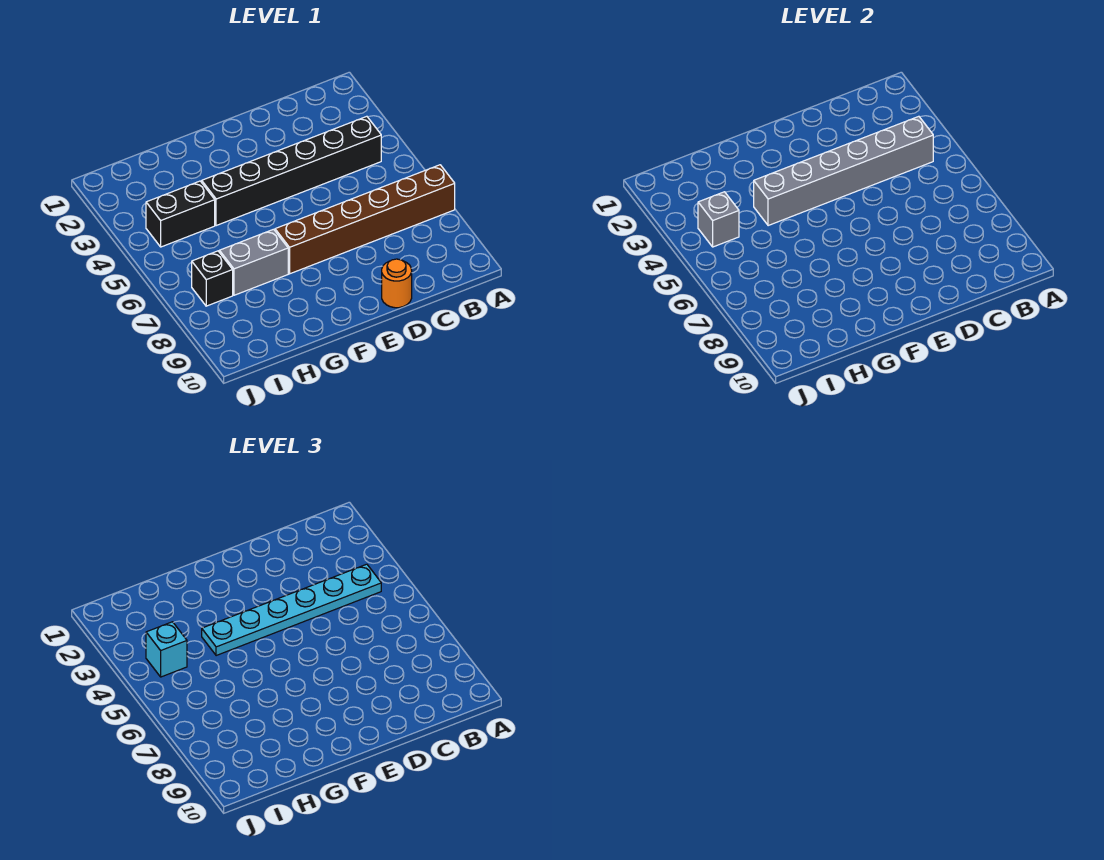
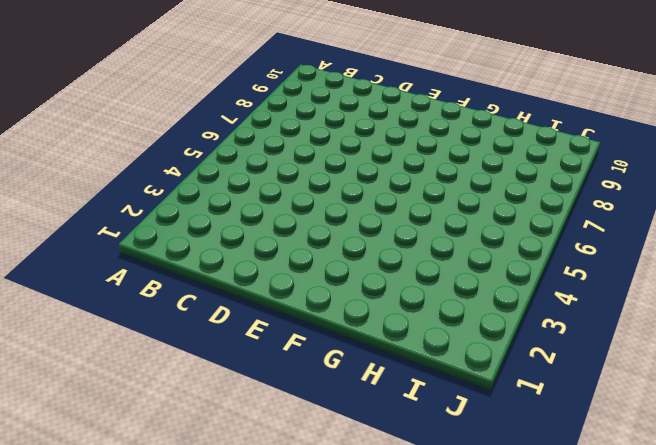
none -> brown brick A7:F7 level 1
none -> black brick B4:G4 level 1

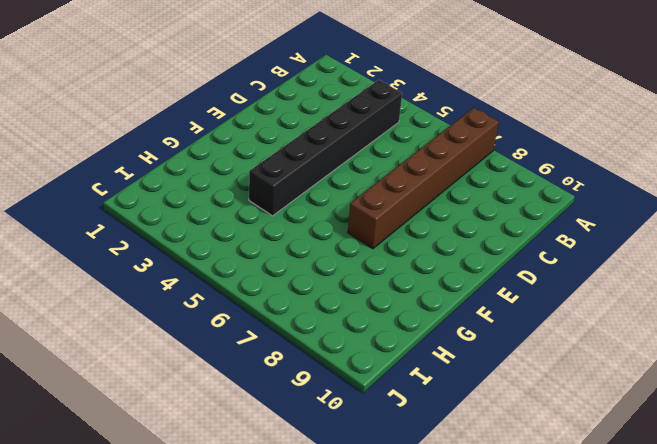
none -> orange round brick D10 level 1
none -> grey brick G7:H7 level 1

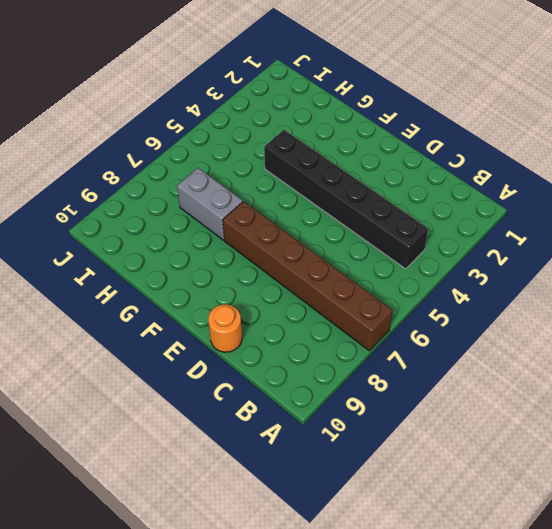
none -> black brick H4:I4 level 1
none -> black brick I7 level 1

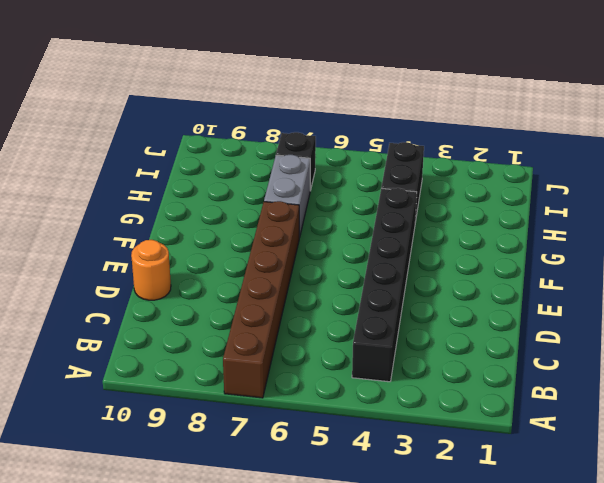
none -> grey brick B4:G4 level 2
none -> grey brick I4 level 2

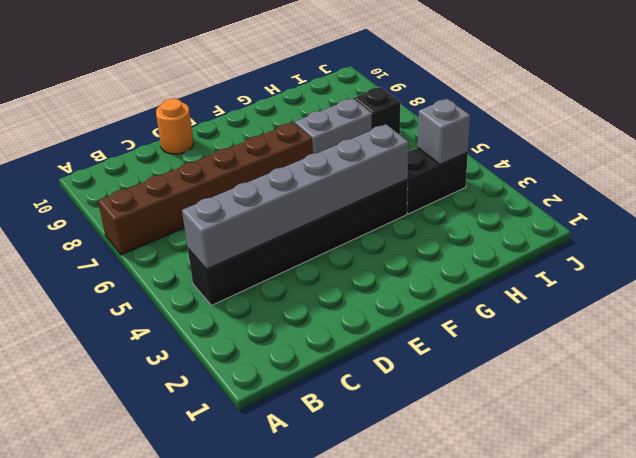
none -> cyan plate B4:G4 level 3
none -> cyan brick I4 level 3

